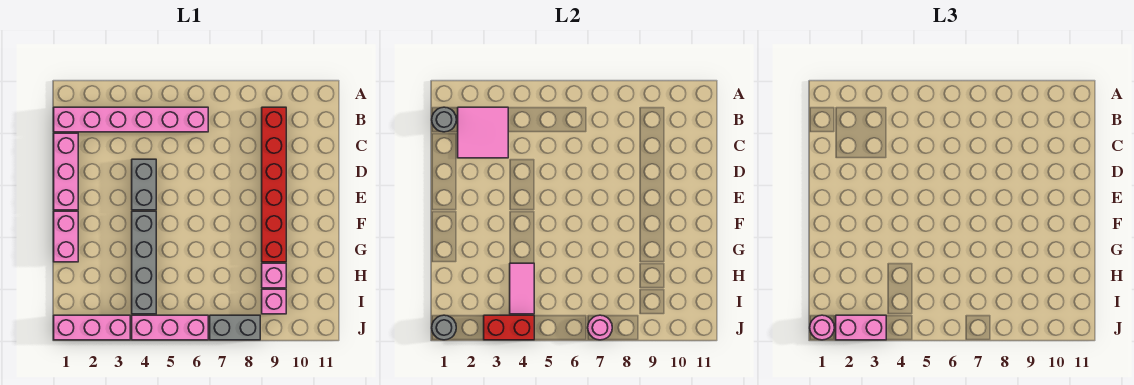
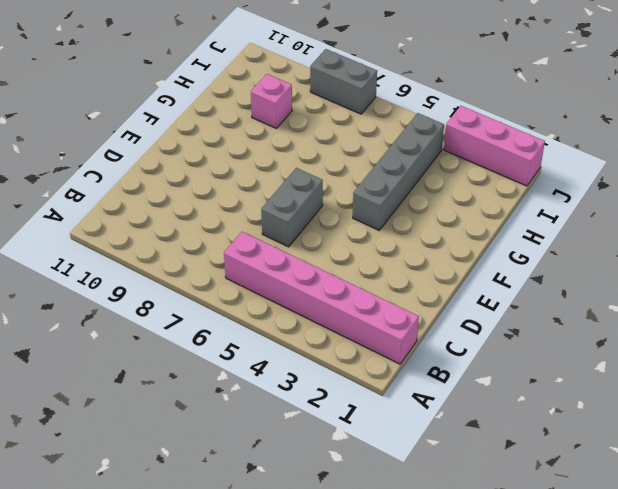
grey brick D6:E6 level 1 -> grey brick D4:E4 level 1
none -> red brick B9:G9 level 1
none -> pink brick C1:E1 level 1
none -> pink brick F1:G1 level 1

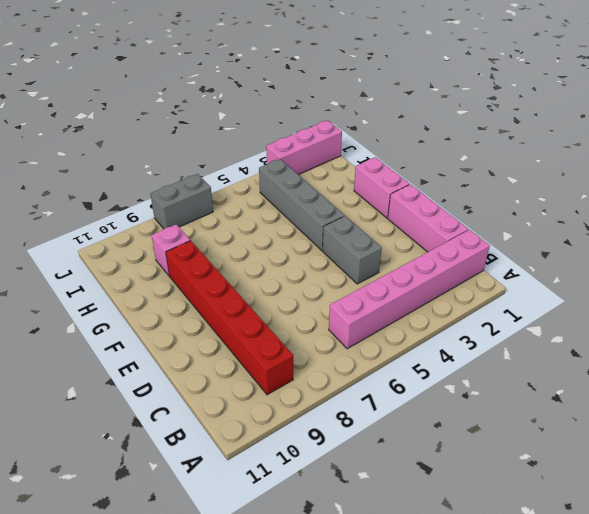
none -> pink brick I9 level 1
none -> pink brick J4:J6 level 1
none -> grey round brick B1 level 2

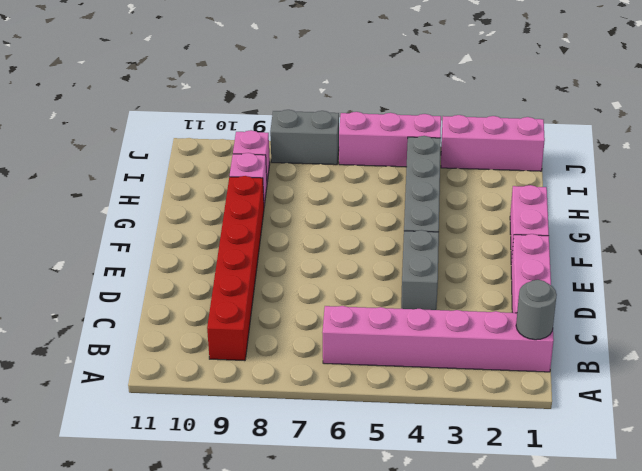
none -> pink tile B2:C3 level 2
none -> pink tile H4:I4 level 2
none -> grey round brick J1 level 2

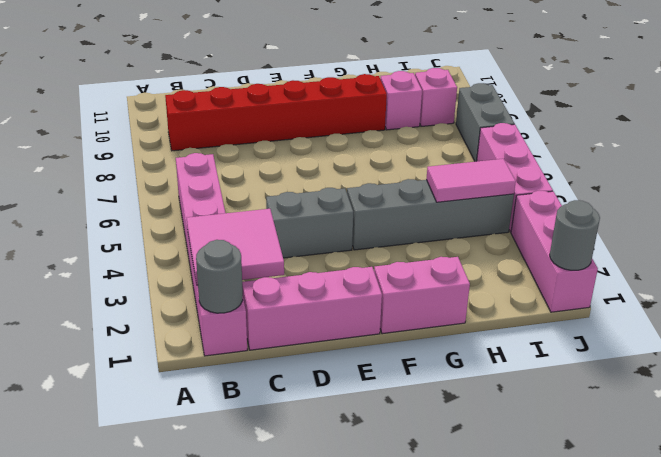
none -> red brick J3:J4 level 2
none -> pink round brick J7 level 2
none -> pink round brick J1 level 3

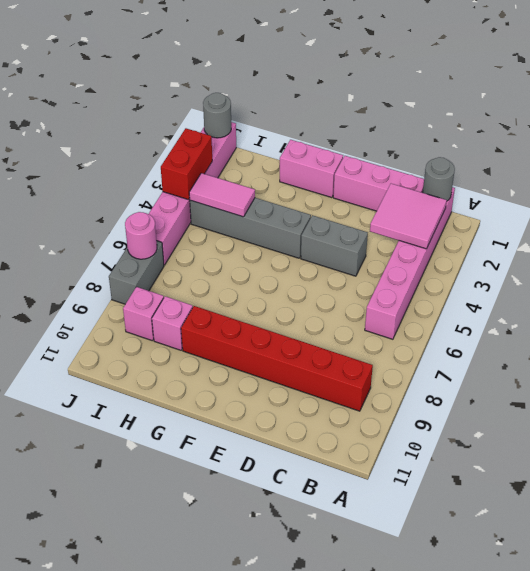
none -> pink round brick J1 level 3
none -> pink brick J2:J3 level 3

